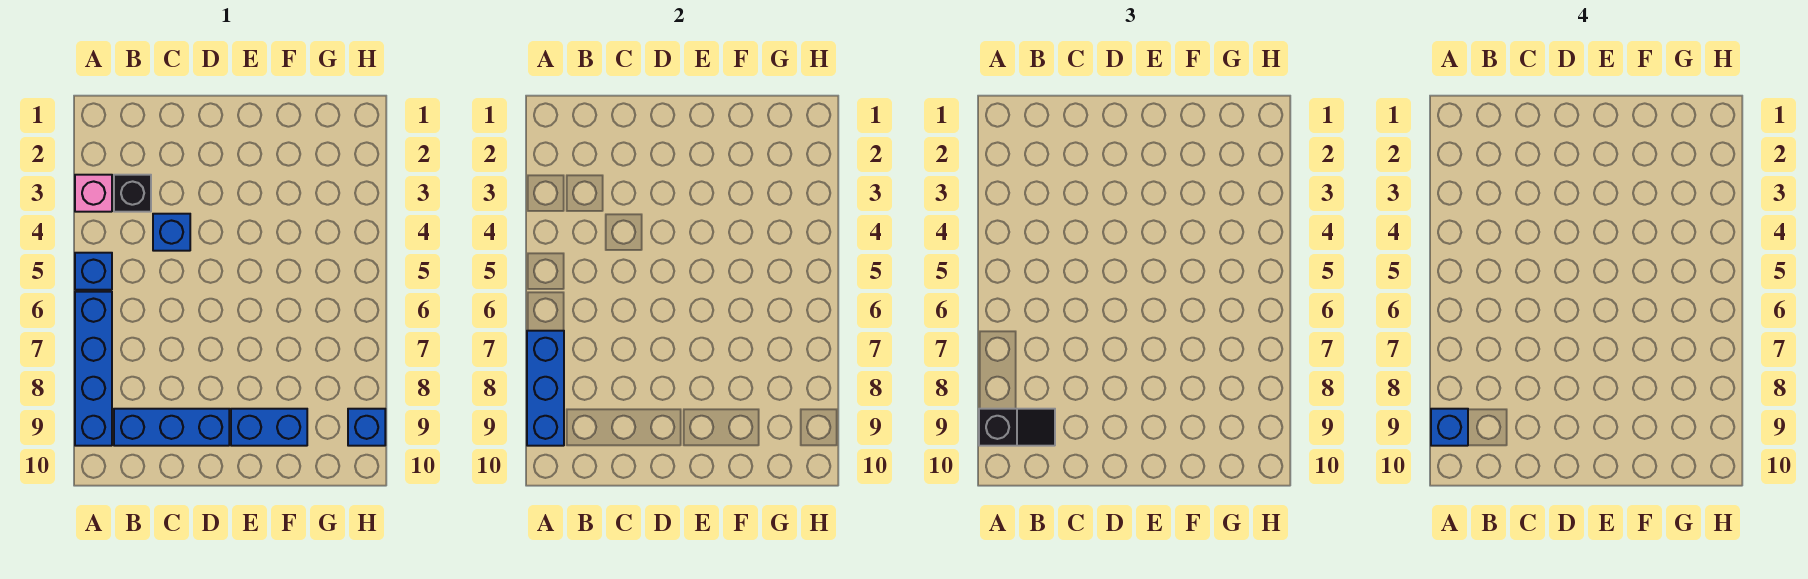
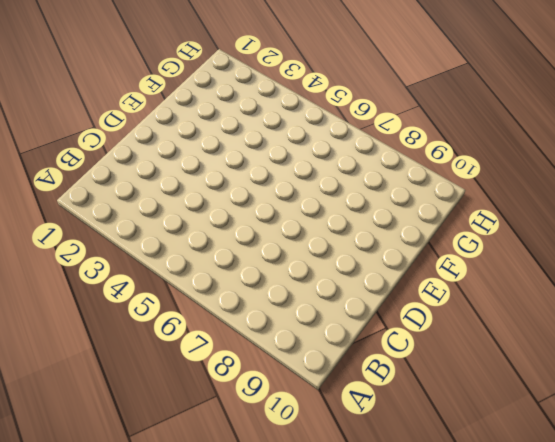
none -> pink brick A3 level 1
none -> blue brick A5 level 1

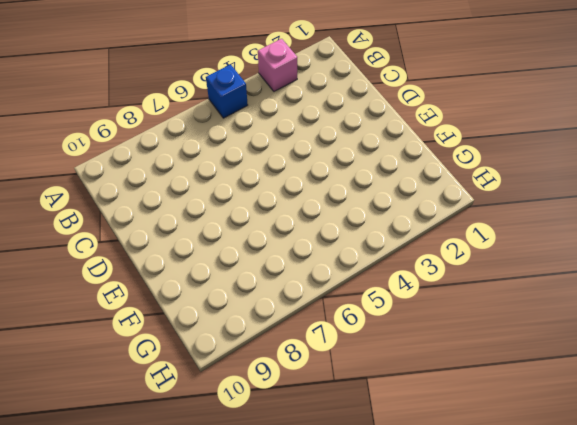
none -> blue brick A6:A9 level 1
none -> black brick B3 level 1

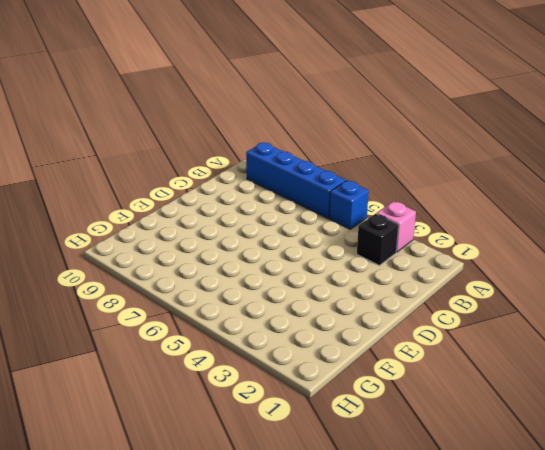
none -> blue brick B9:D9 level 1
none -> blue brick C4 level 1

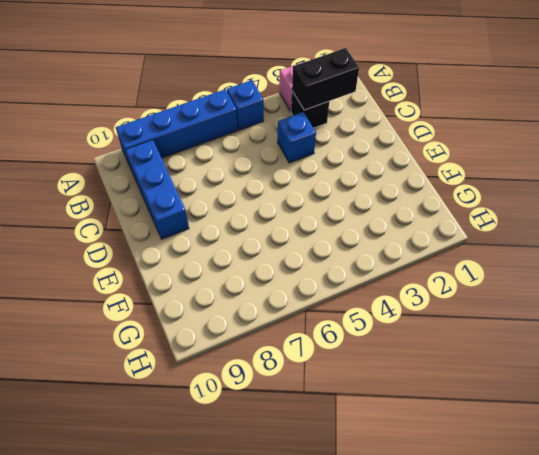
black brick B2:B3 level 2 -> none
none -> blue brick E9:F9 level 1
none -> blue brick H9 level 1

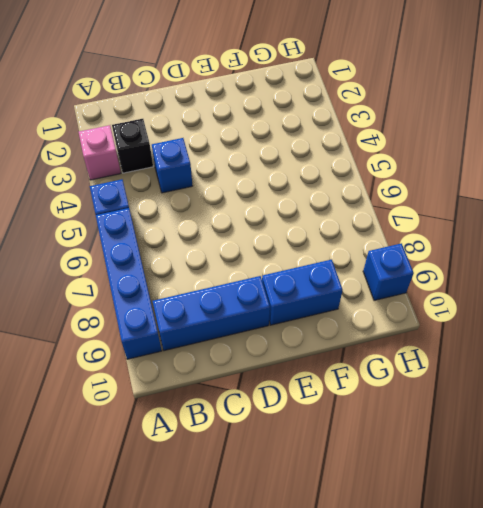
none -> blue brick A7:A9 level 2
none -> black slope A9:B9 level 3 top A

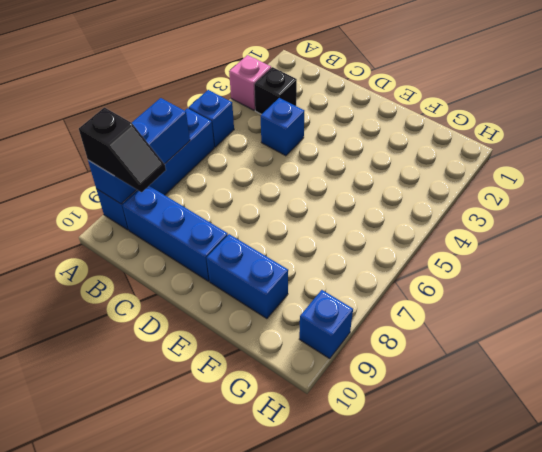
none -> blue brick A9 level 4

